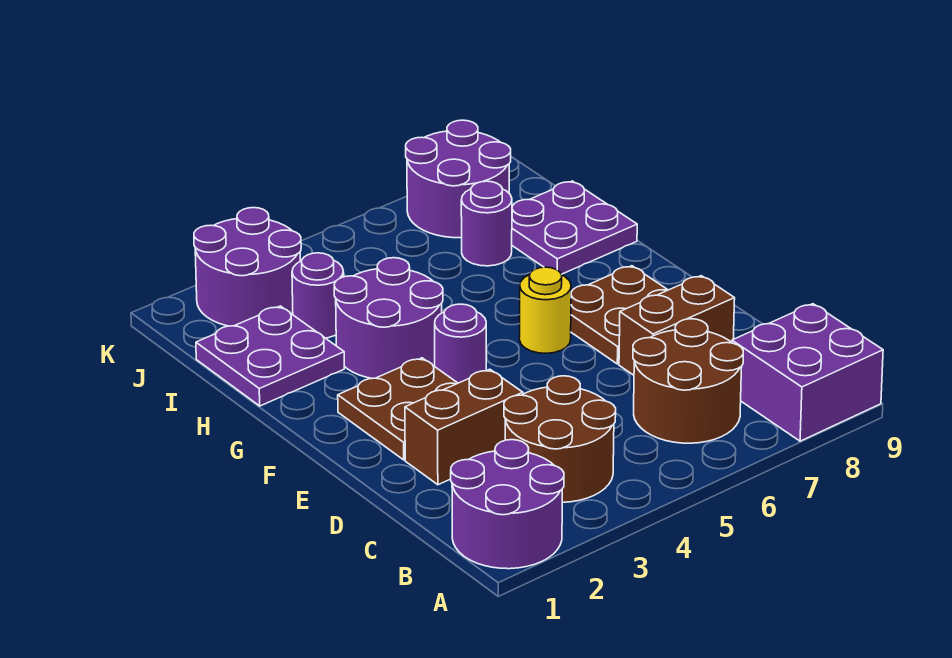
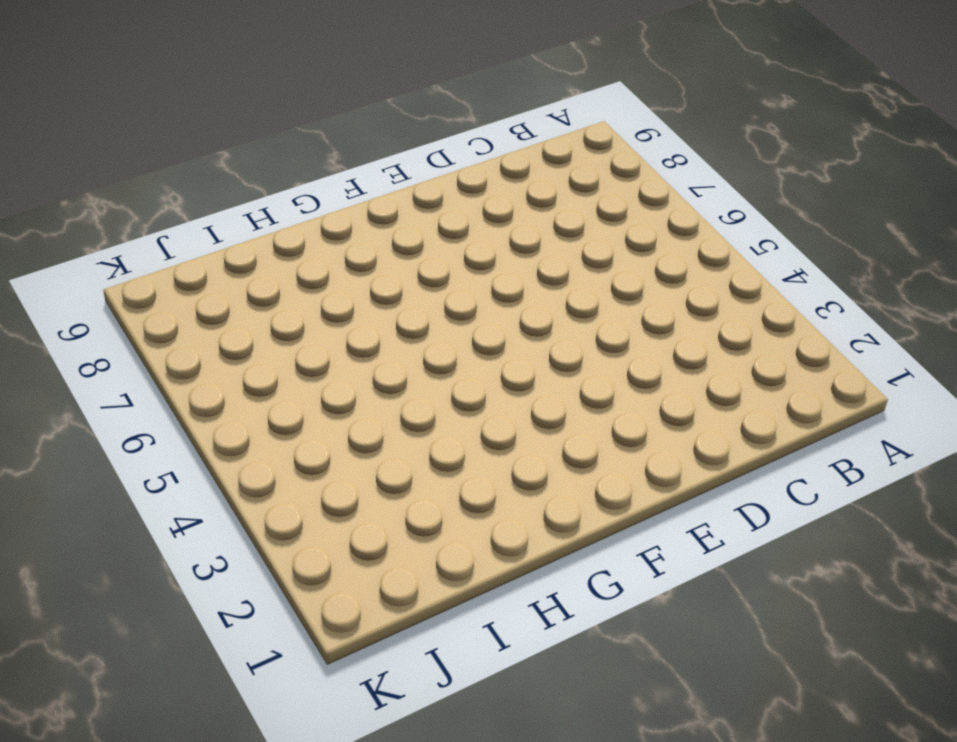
none -> purple round brick A1:B2 level 1
none -> purple brick A8:B9 level 1
none -> brown round brick B3:C4 level 1

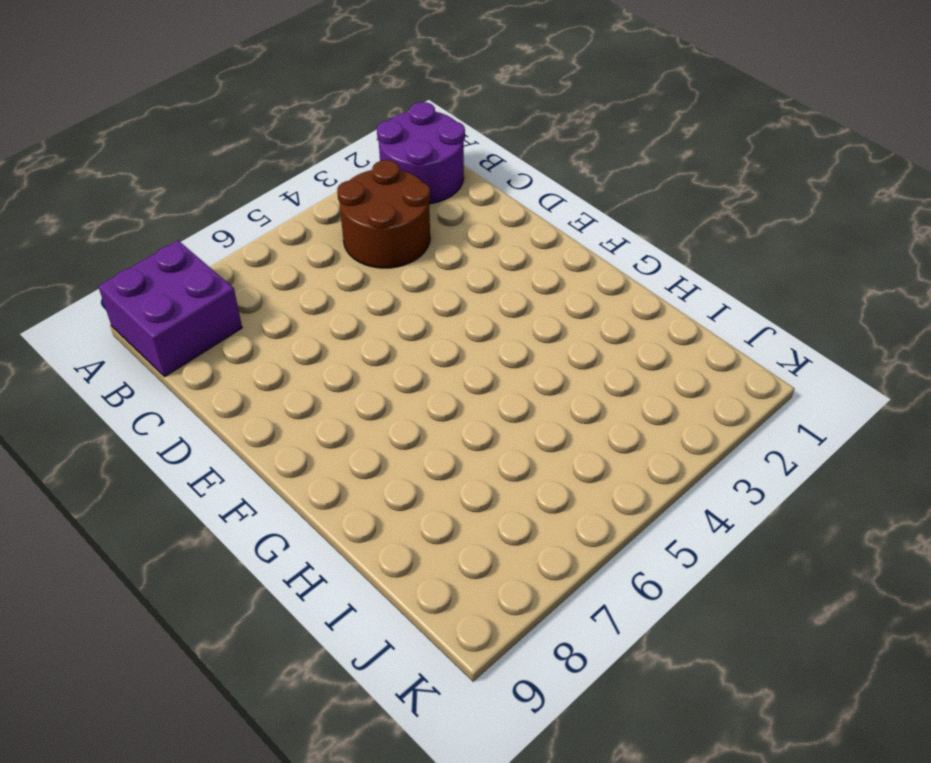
none -> brown round brick B6:C7 level 1
none -> brown brick D2:D3 level 1
none -> brown brick D7:D8 level 1

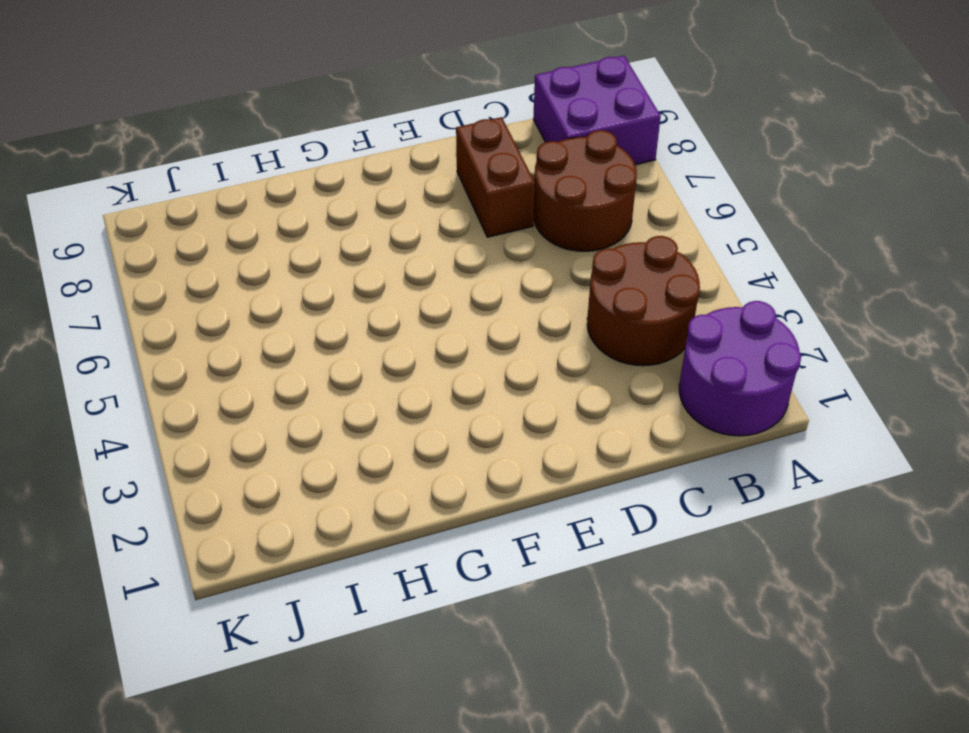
none -> brown brick D2:D3 level 1
none -> brown plate E2:F3 level 1
none -> brown plate E7:F8 level 1

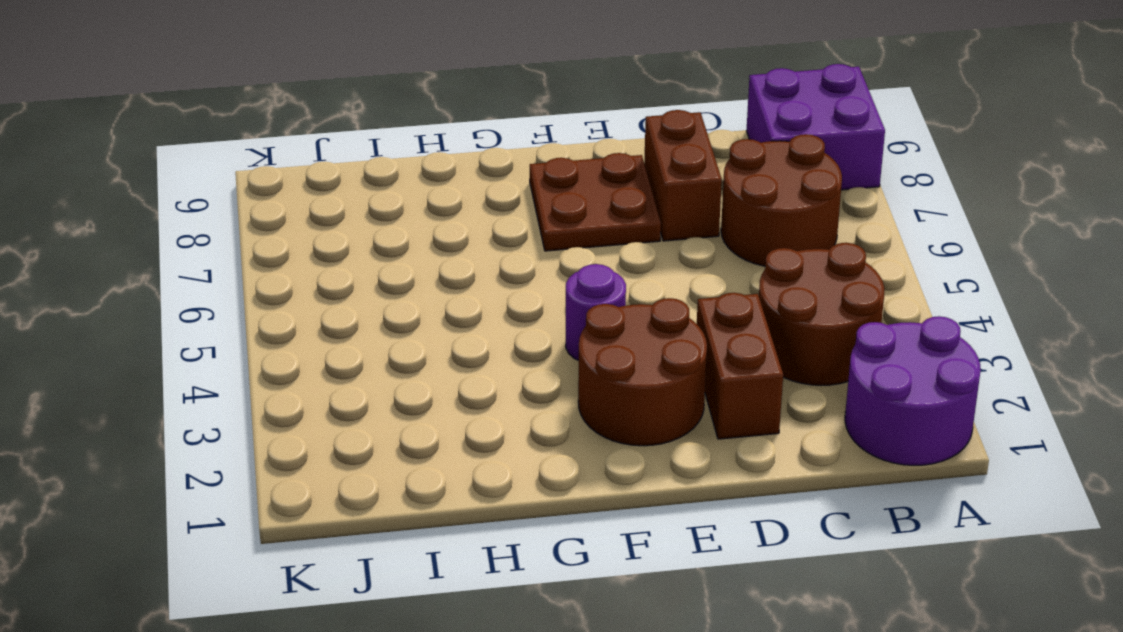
brown round brick E2:F3 level 1 -> brown plate E2:F3 level 1
none -> yellow round brick F6 level 1
none -> purple round brick G3:H4 level 1
none -> purple plate H1:I2 level 1

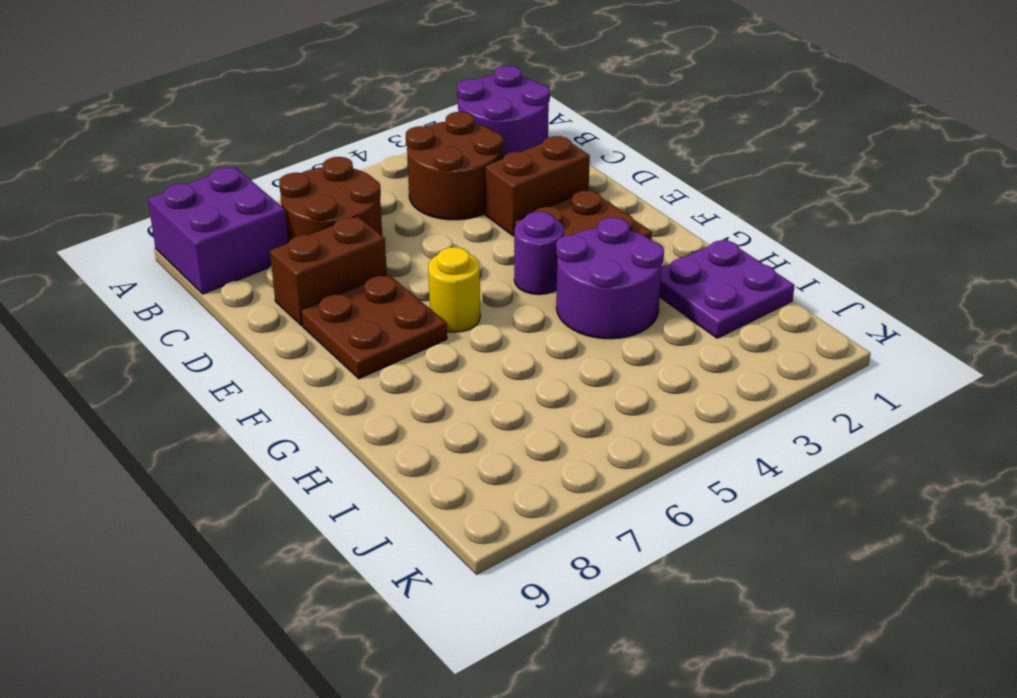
none -> purple plate H8:I9 level 1
none -> purple round brick I3 level 1
none -> purple round brick I7 level 1

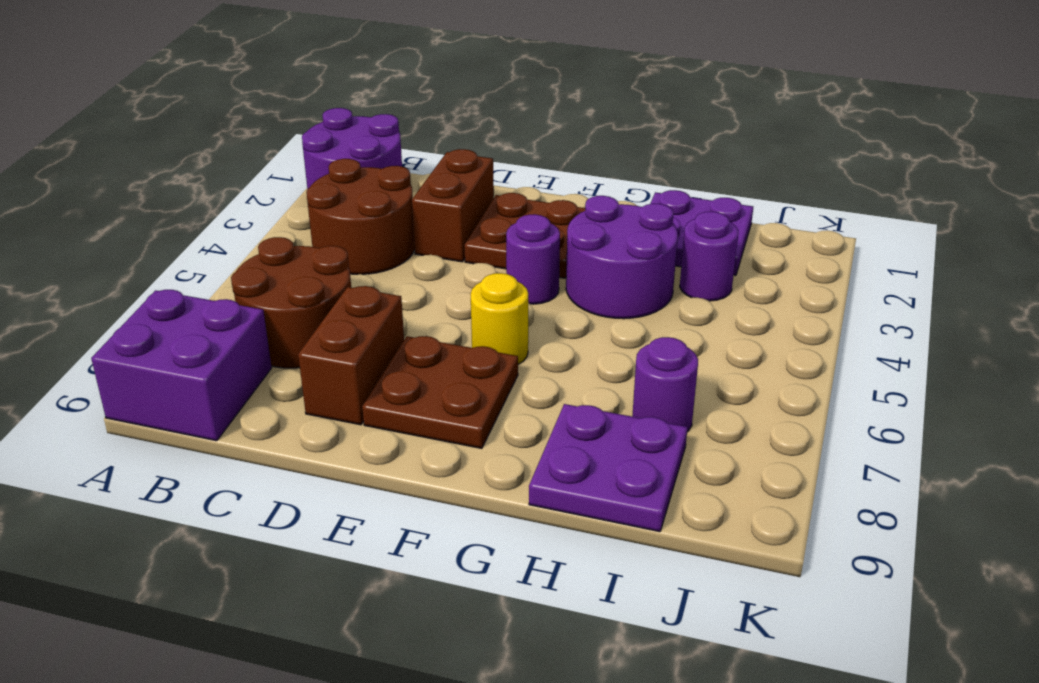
none -> purple round brick J2:K3 level 1
none -> purple round brick J7:K8 level 1

